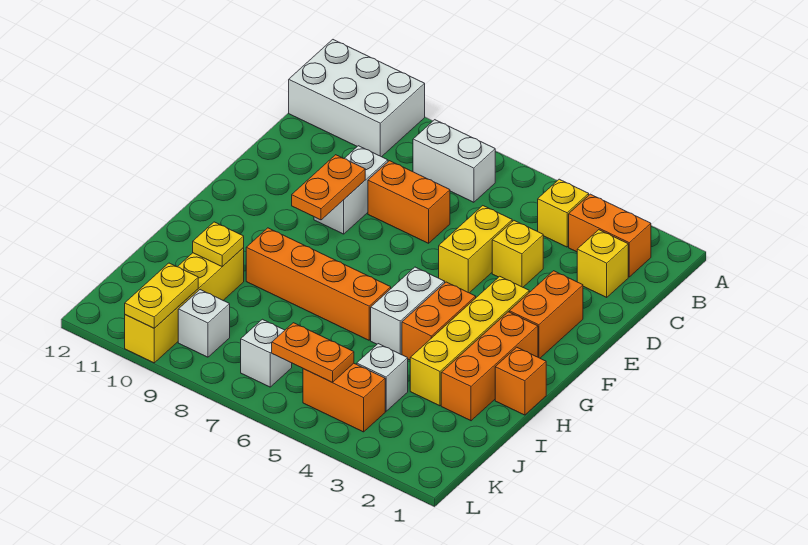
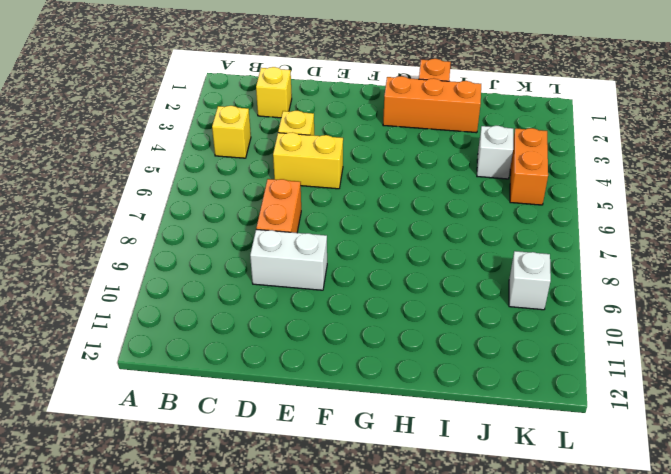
none -> white brick A10:B12 level 1
none -> orange brick B2:B3 level 1
none -> white brick B7:B8 level 1

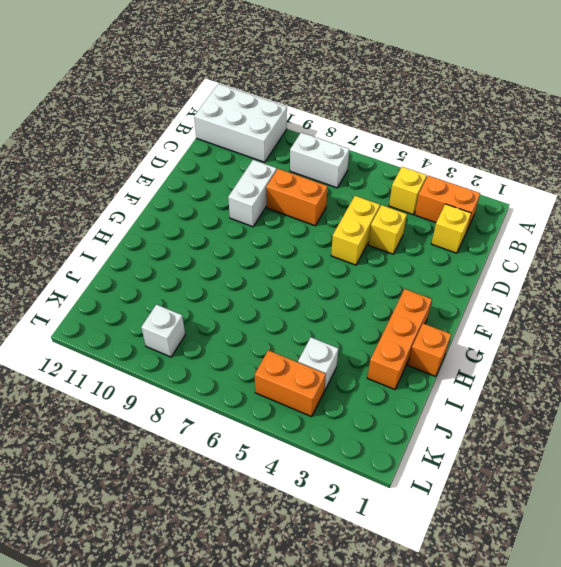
none -> orange brick E2:F2 level 1
none -> yellow brick F3:I3 level 1
none -> orange brick G4:H4 level 1

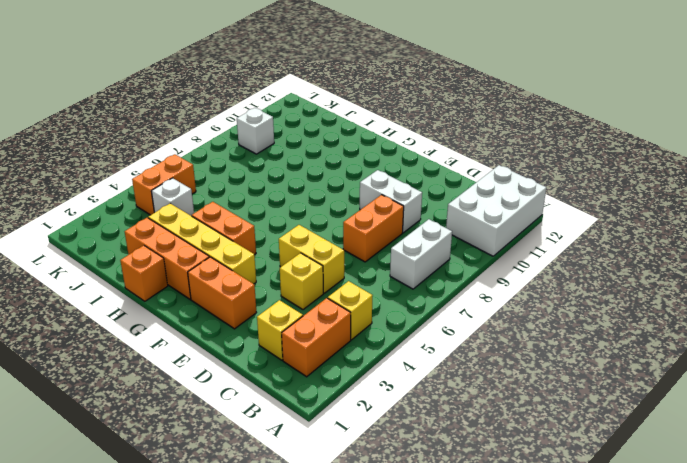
none -> white brick G5:H5 level 1
none -> orange brick H6:H9 level 1
none -> yellow brick I10:L10 level 1

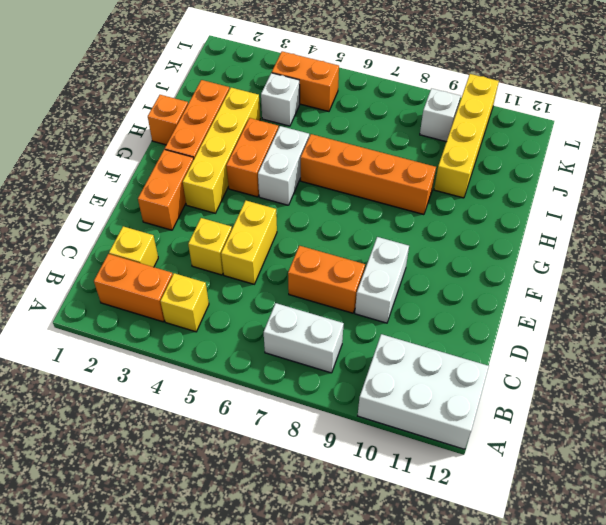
none -> white brick K7 level 1
none -> orange plate E9:F9 level 2
none -> yellow plate I10 level 2

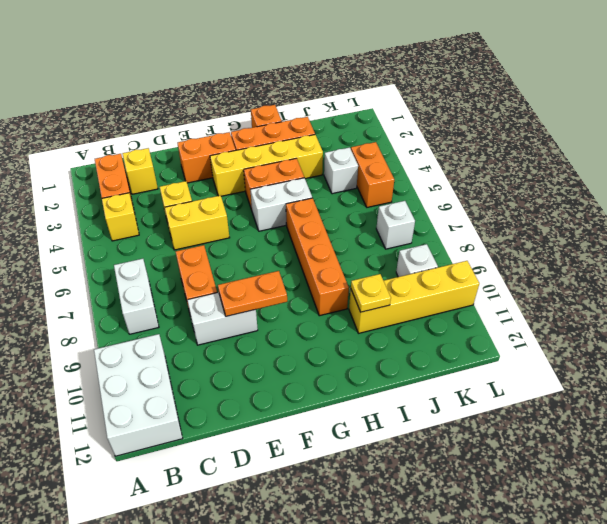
none -> orange plate K5:K6 level 2
none -> yellow plate K10:L10 level 2

